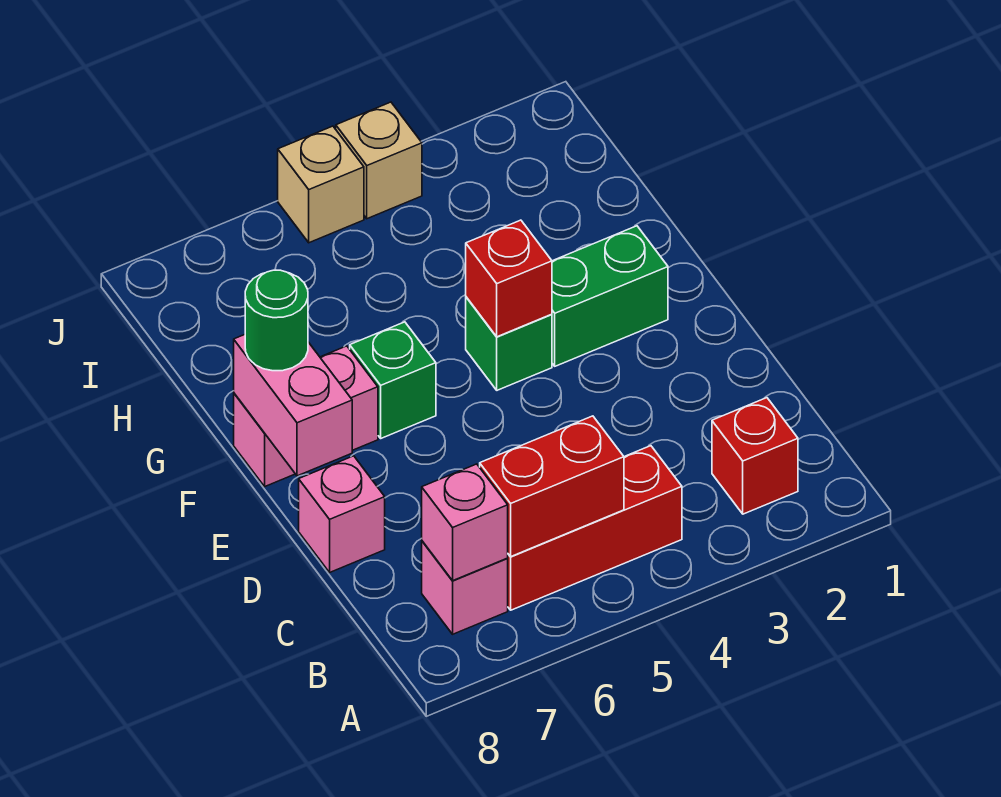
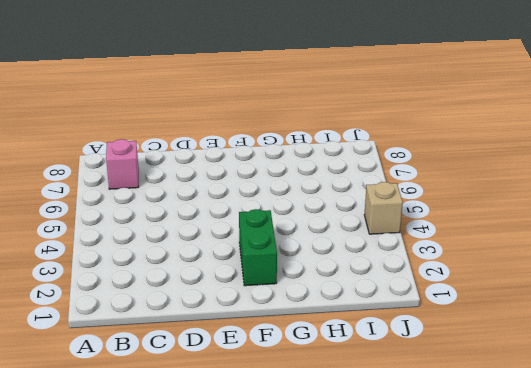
none -> red brick B2 level 1
none -> red brick B4:B6 level 1
none -> pink brick D8 level 1

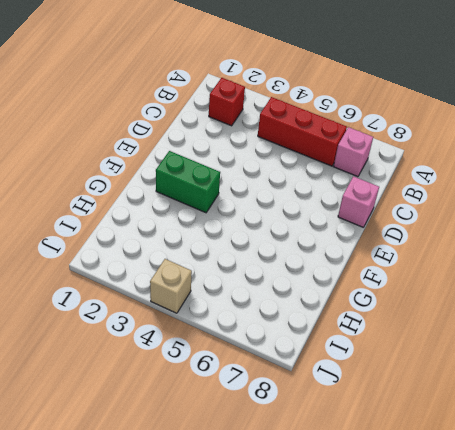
none -> green brick F4 level 1
none -> green brick F6 level 1
none -> pink brick F7:F8 level 1

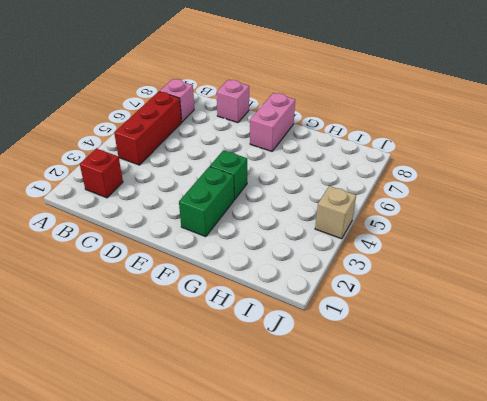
none -> green brick F6 level 1
none -> tan brick J5 level 1
none -> red brick B5:B6 level 2

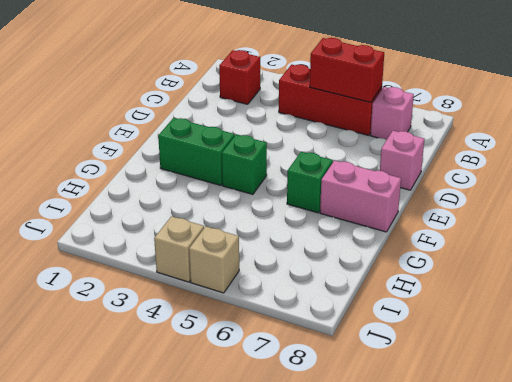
none -> pink brick B7 level 2
none -> pink brick E8:F8 level 2
none -> red brick F4 level 2

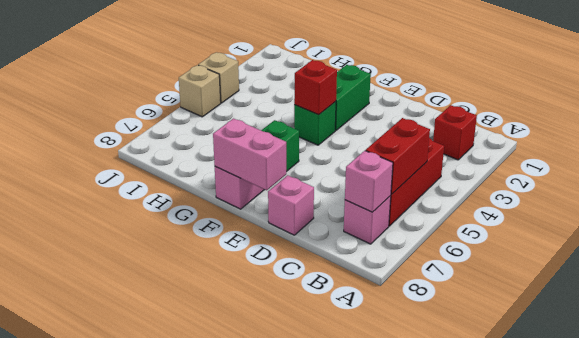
none -> green round brick F8 level 3

